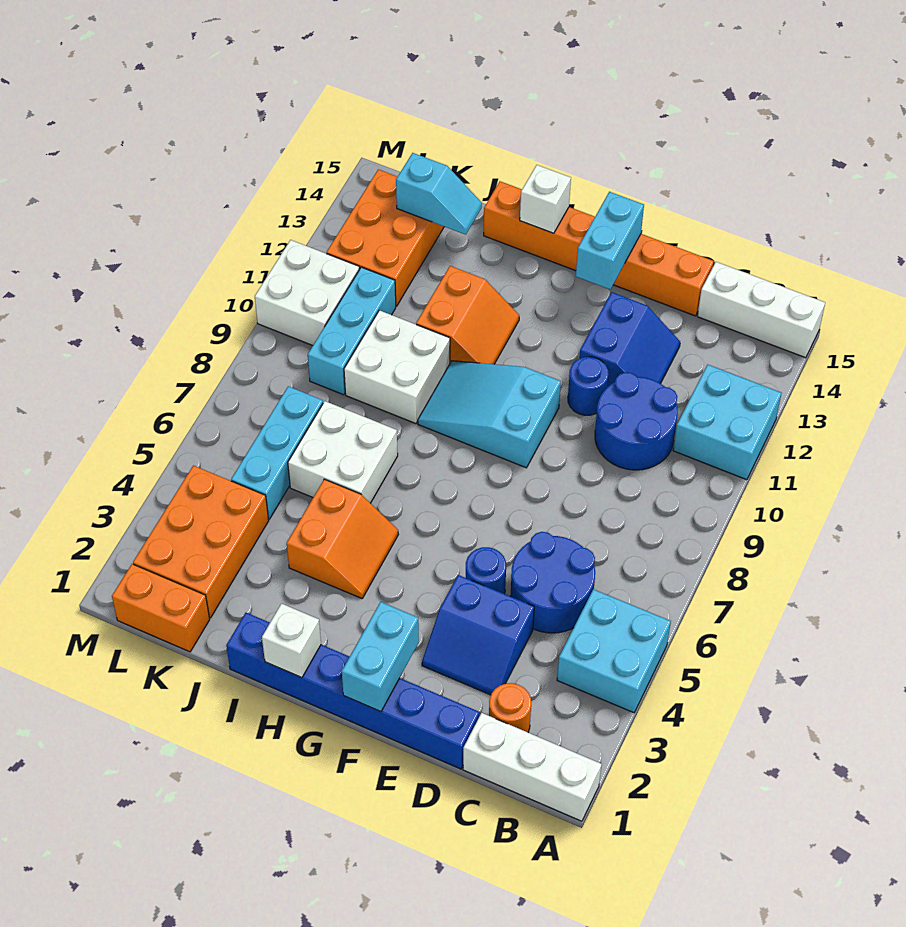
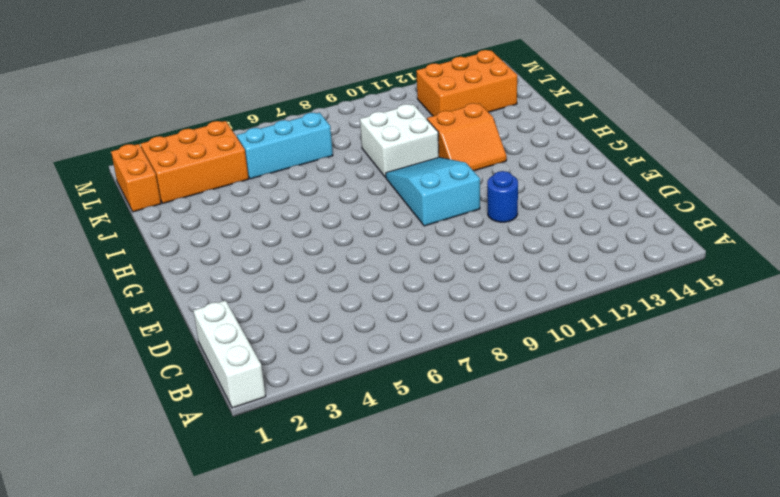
none -> cyan brick A4:B5 level 1
none -> cyan brick A11:B12 level 1
none -> white brick A15:C15 level 1

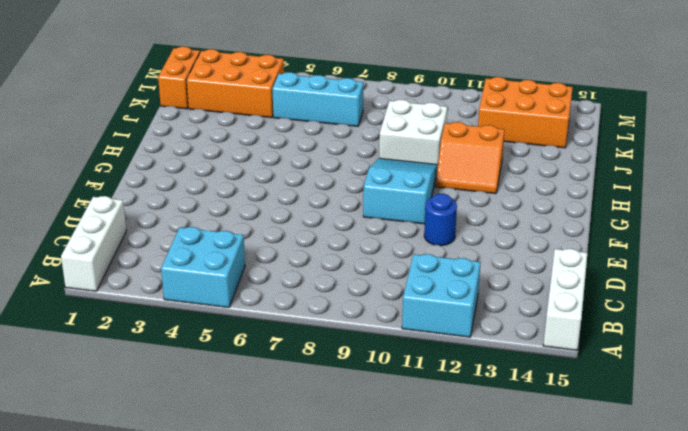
none -> orange round brick C2 level 1
none -> blue round brick C5:D6 level 1
none -> blue round brick C10:D11 level 1

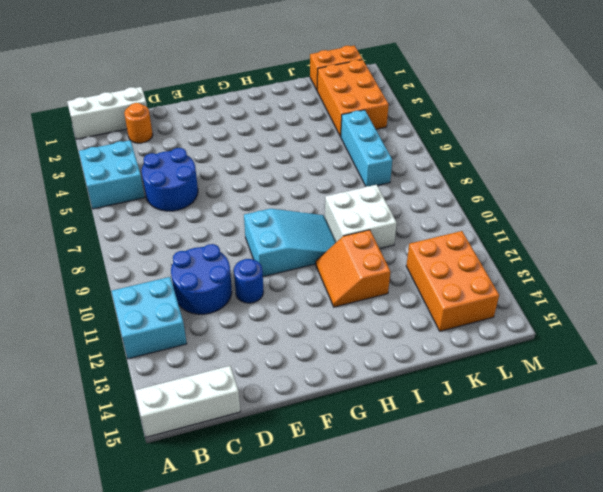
none -> blue brick D1:I1 level 1
none -> blue slope D3:E4 level 1 top 4
none -> blue slope D12:E13 level 1 top E

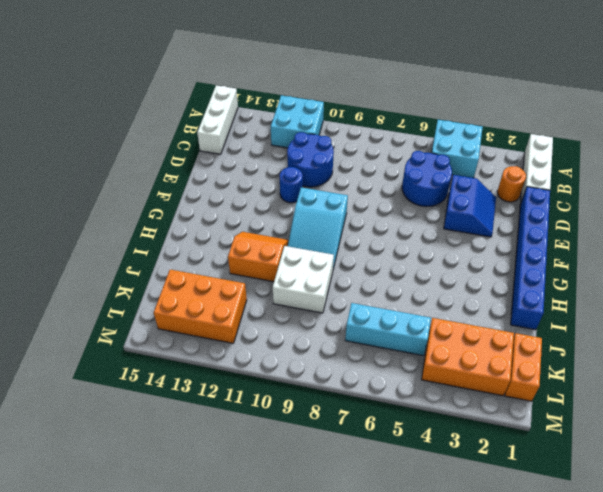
none -> blue slope D12:E13 level 1 top E
none -> orange brick D15:I15 level 1
none -> blue round brick E5 level 1

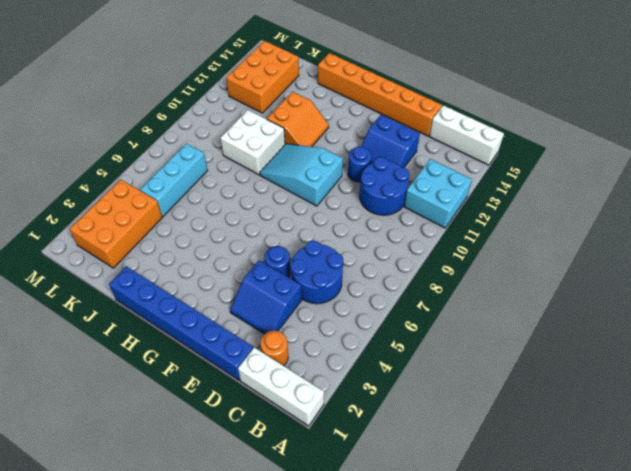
blue slope D12:E13 level 1 top 13 -> blue slope D12:E13 level 1 top E
none -> cyan brick A4:B5 level 1
none -> orange slope H4:I5 level 1 top I
none -> white brick I6:J7 level 1

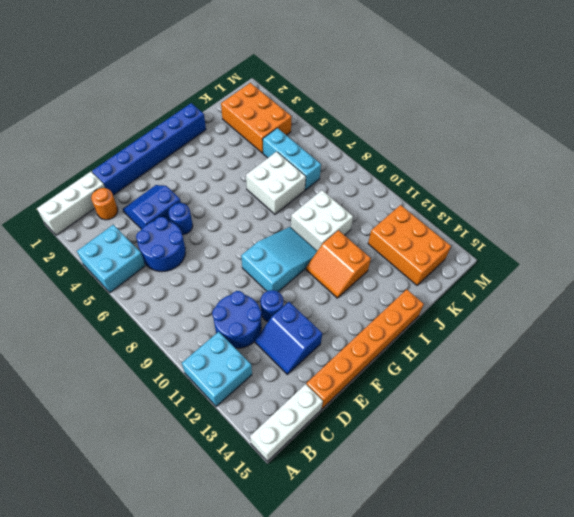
none -> orange slope H4:I5 level 1 top I
none -> orange brick K1:L1 level 1
none -> cyan brick K9:K11 level 1

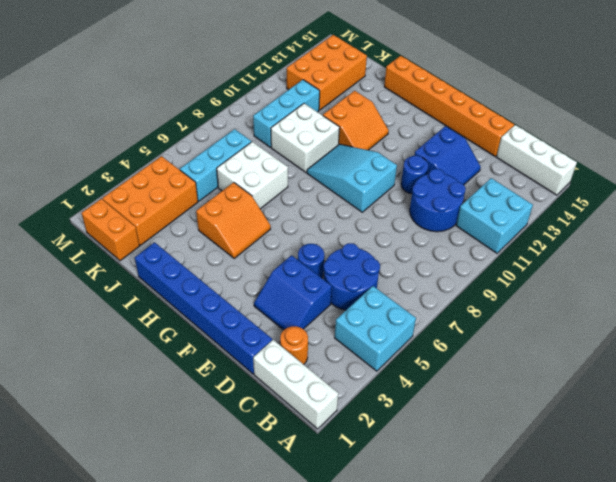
none -> white brick L10:M11 level 1
none -> cyan brick F1:F2 level 2
none -> cyan brick F14:F15 level 2

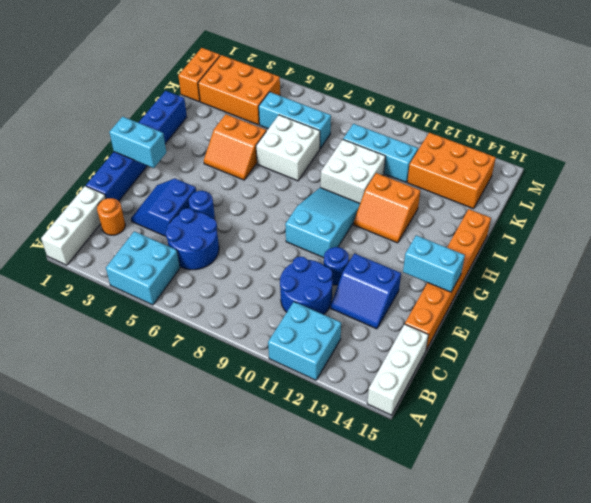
none -> white brick L10:M11 level 1
none -> white brick H1 level 2
none -> white brick H15 level 2

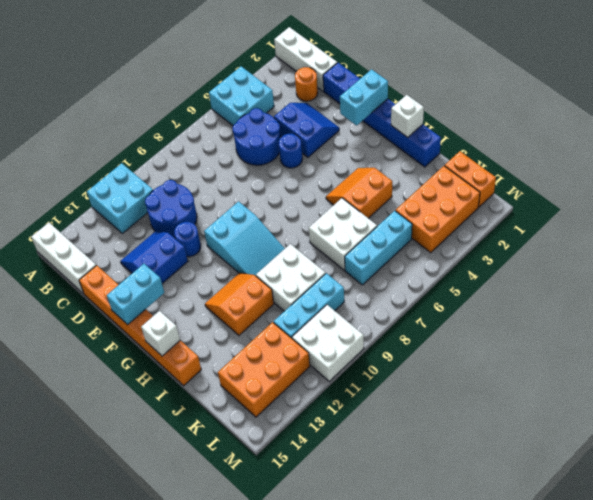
none -> cyan slope J14:K14 level 2 top K

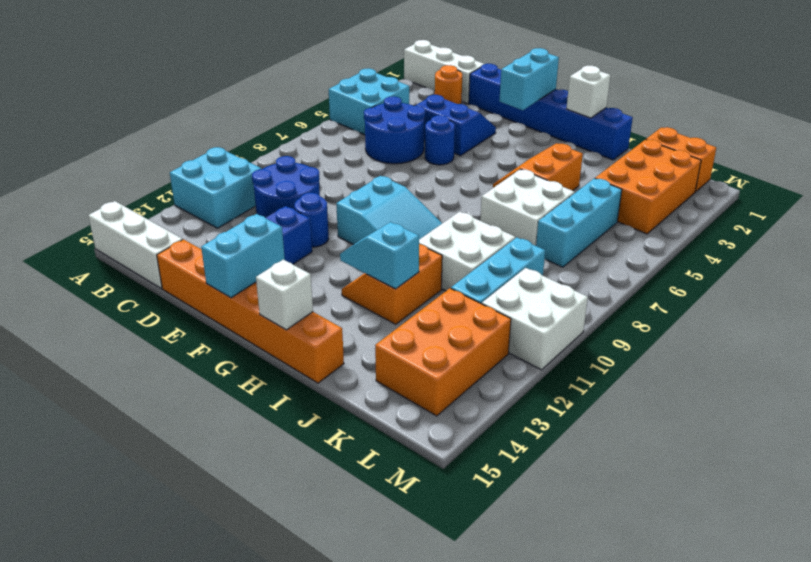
cyan slope H12:I12 level 2 top I -> cyan slope J14:K14 level 2 top K

